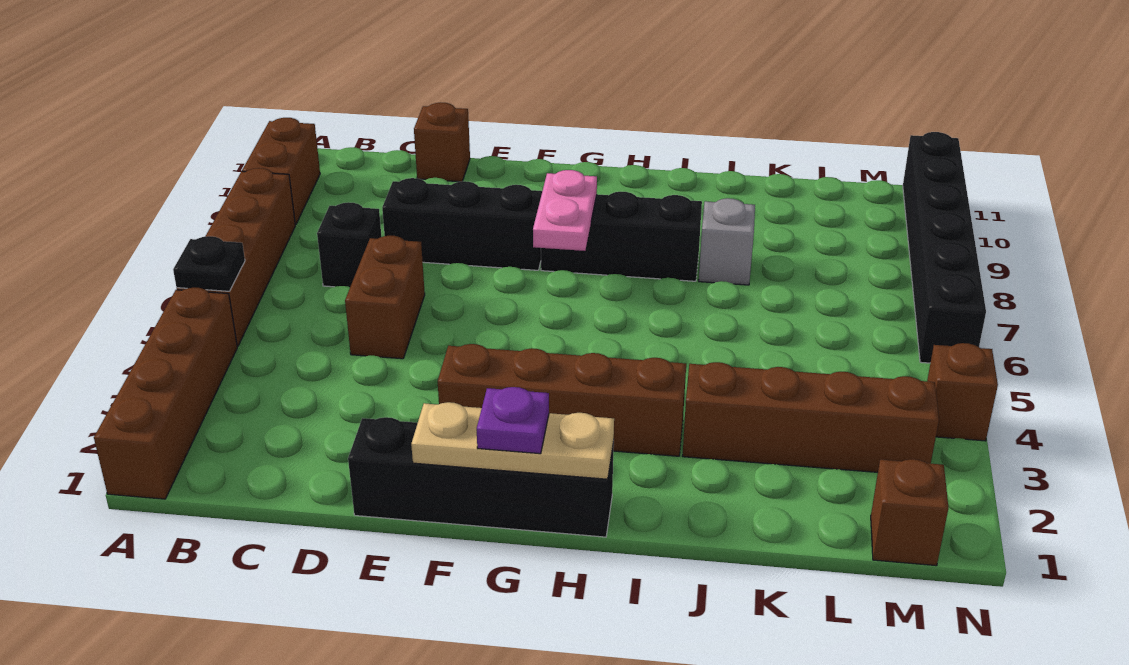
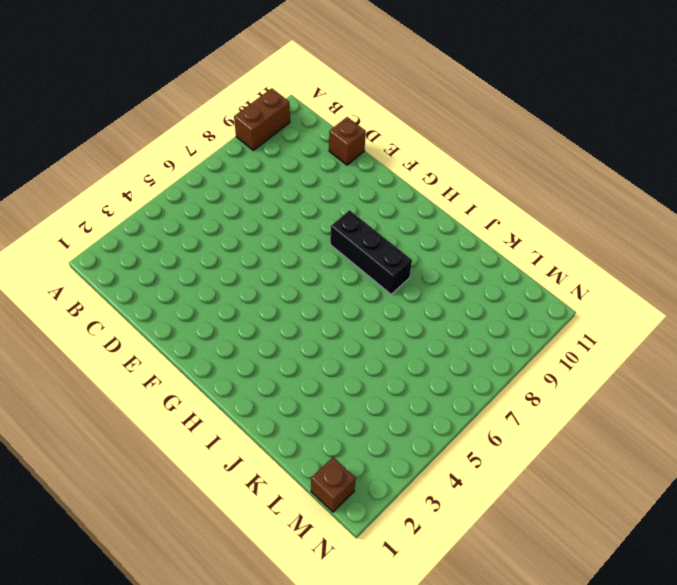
none -> brown brick A1:A4 level 1
none -> brown brick A5:A8 level 1
none -> black brick C7 level 1

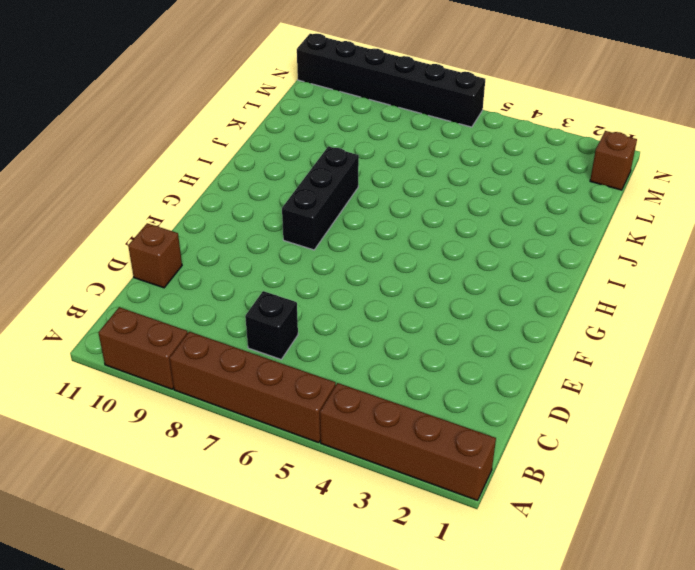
none -> brown brick D5:D6 level 1
none -> black brick D8:F8 level 1
none -> black brick E1:H1 level 1

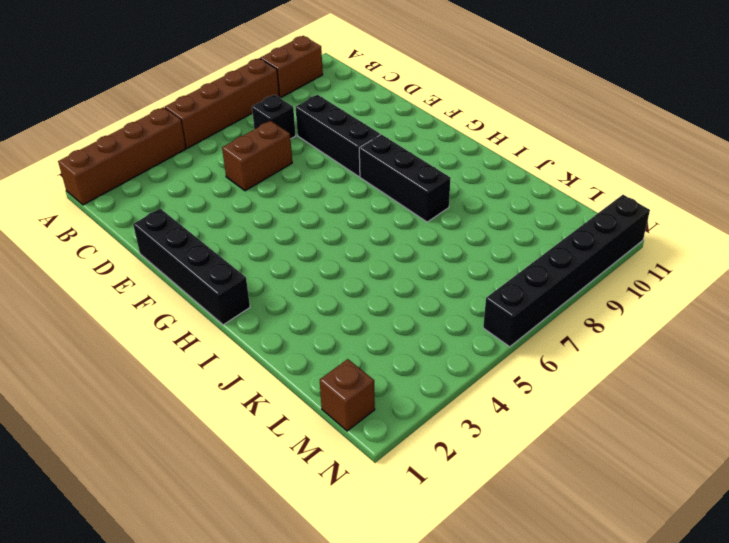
none -> brown brick D11 level 1
none -> brown brick F3:I3 level 1
none -> brown brick J3:M3 level 1

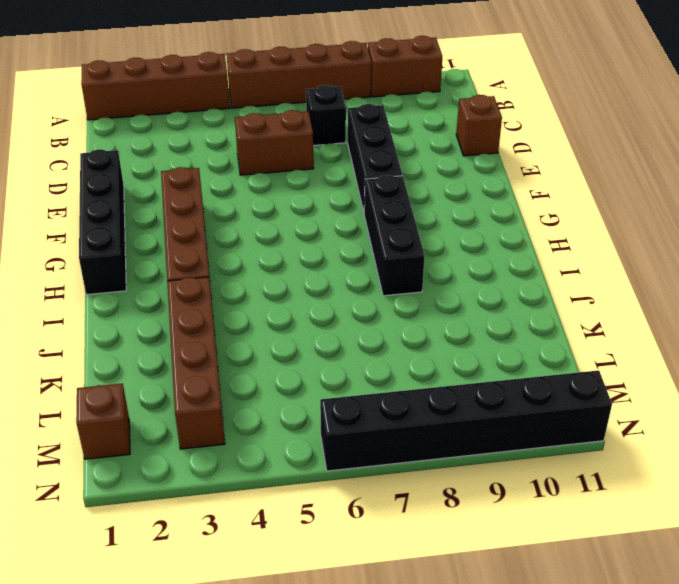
none -> grey brick J8 level 1
none -> brown brick N4 level 1
none -> black plate A5 level 2

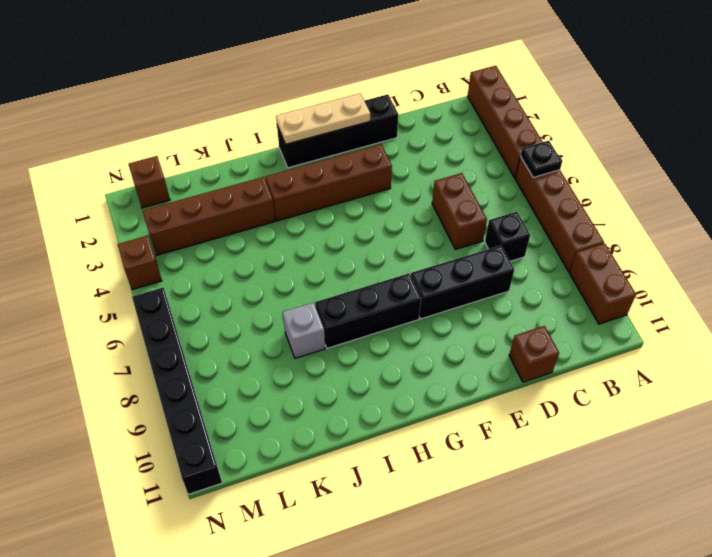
none -> pink plate G7:G8 level 2
none -> purple plate G1 level 3

